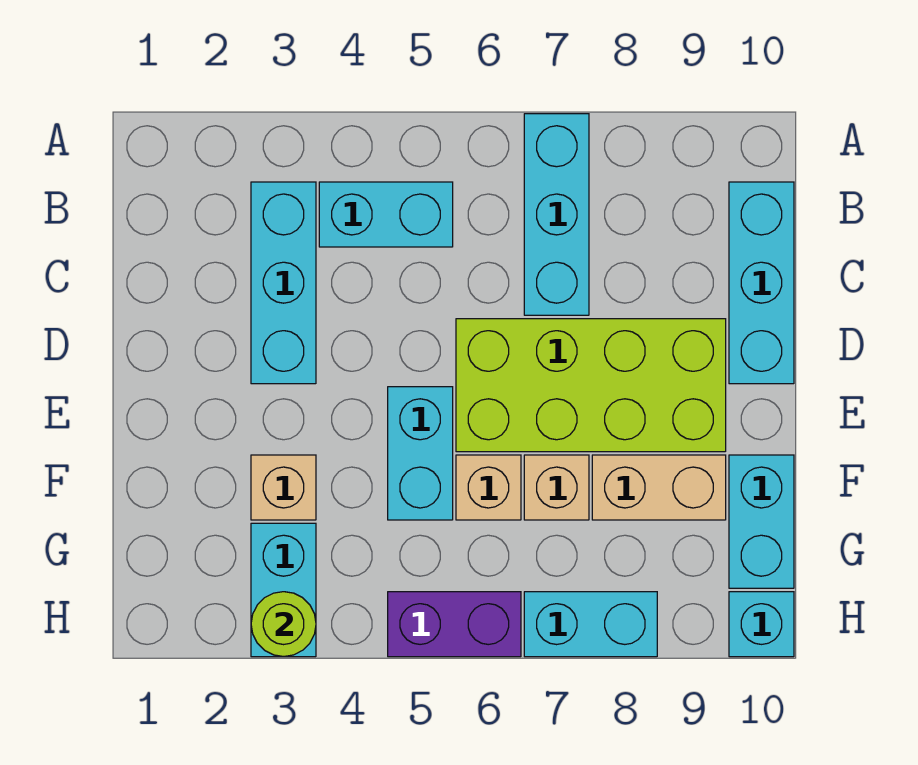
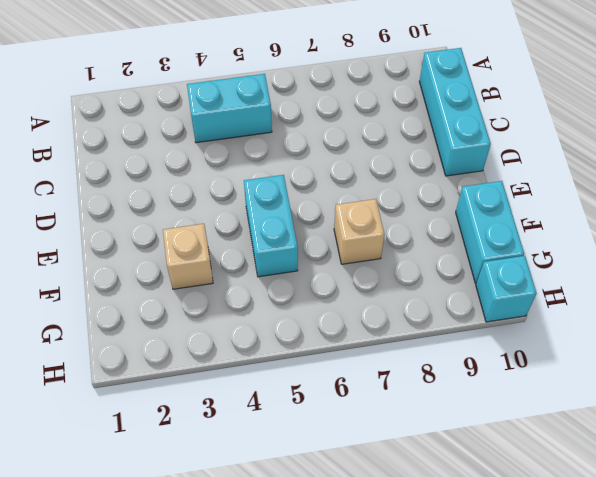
none -> cyan brick A7:C7 level 1
none -> cyan brick B3:D3 level 1
none -> lime brick D6:E9 level 1

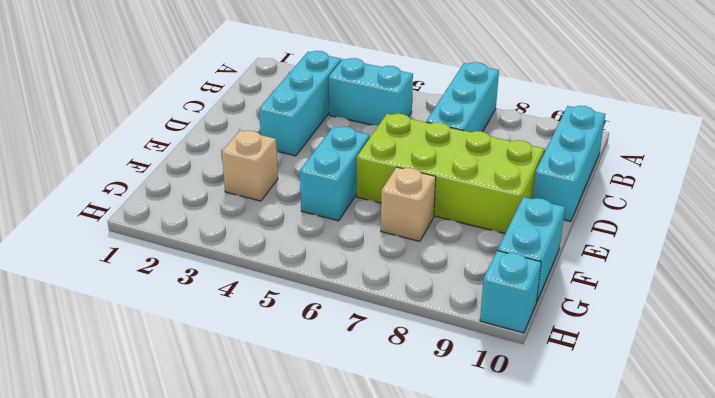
none -> tan brick F6 level 1
none -> tan brick F8:F9 level 1
none -> cyan brick G3:H3 level 1

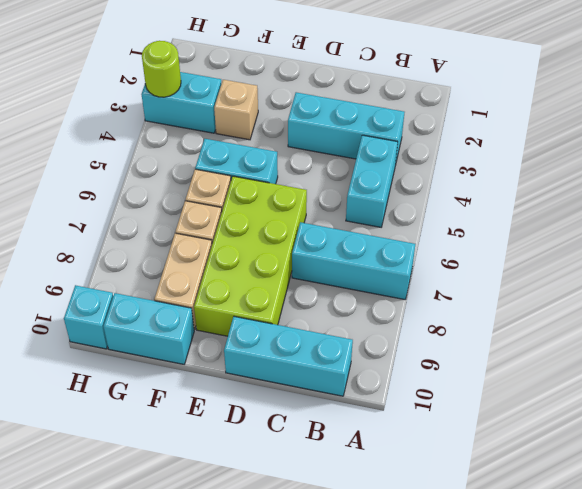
none -> purple brick H5:H6 level 1
none -> cyan brick H7:H8 level 1

